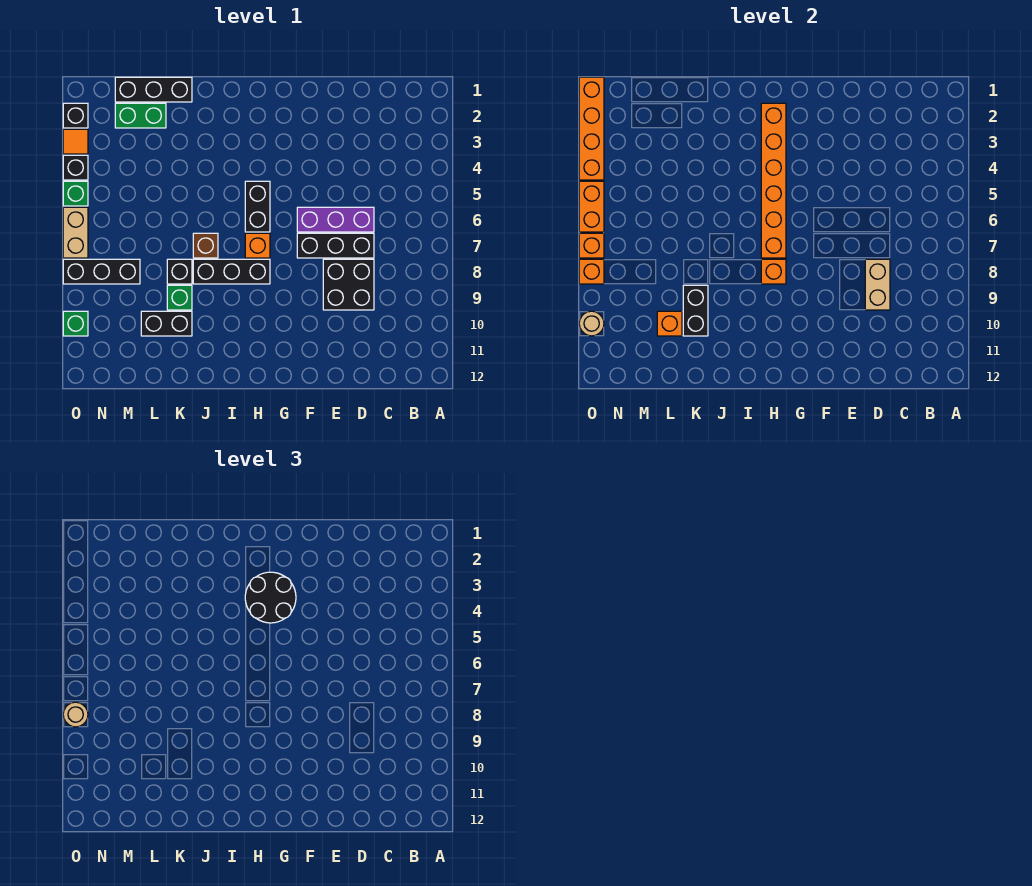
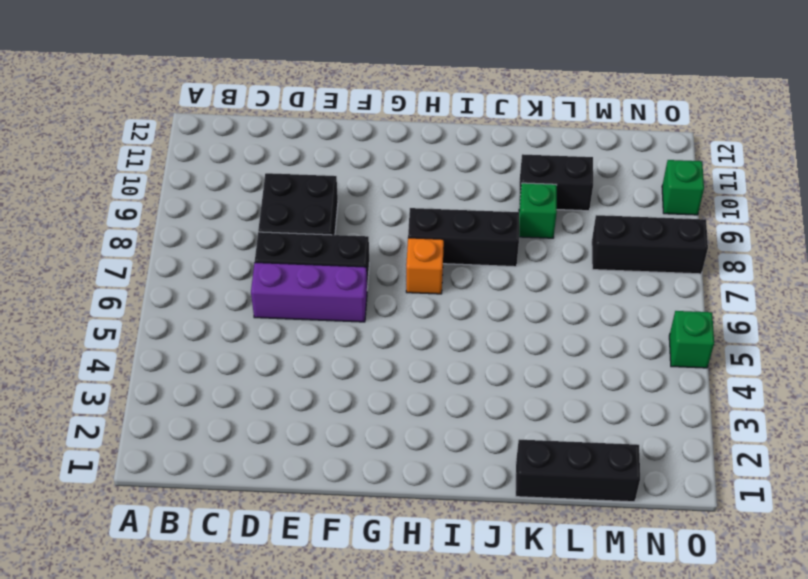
none -> black brick H5:H6 level 1
none -> brown brick J7 level 1
none -> black brick K8 level 1
none -> green brick L2:M2 level 1

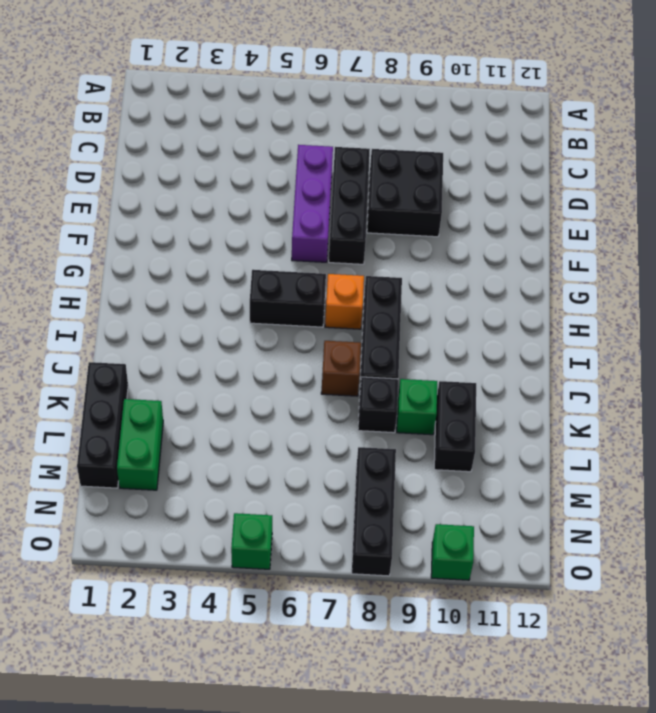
none -> black brick O2 level 1
none -> orange tile O3 level 1
none -> black brick O4 level 1
none -> tan brick O6:O7 level 1

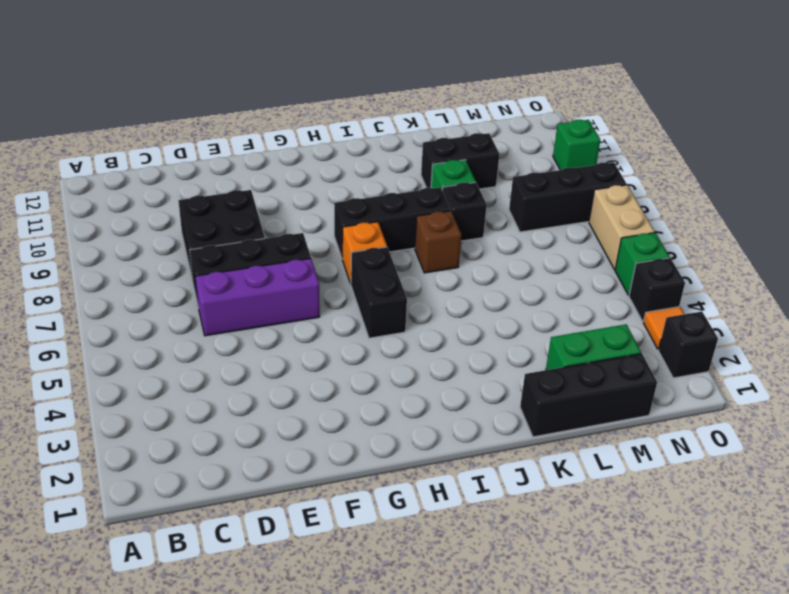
none -> tan brick D8:D9 level 2
none -> orange brick H2:H7 level 2
none -> orange brick H8 level 2
none -> black brick K9:K10 level 2

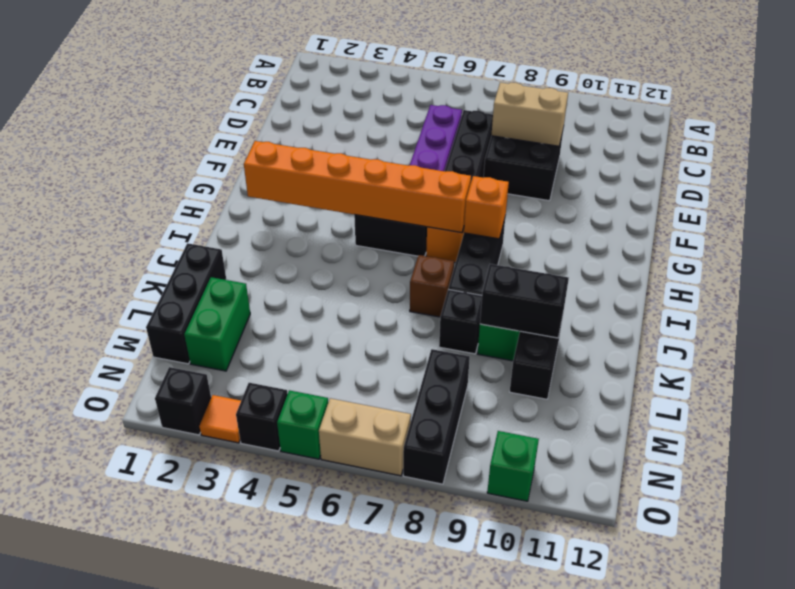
none -> orange brick L10 level 2
none -> orange brick O1:O4 level 2
none -> orange brick O5:O6 level 2
none -> orange brick O7 level 2

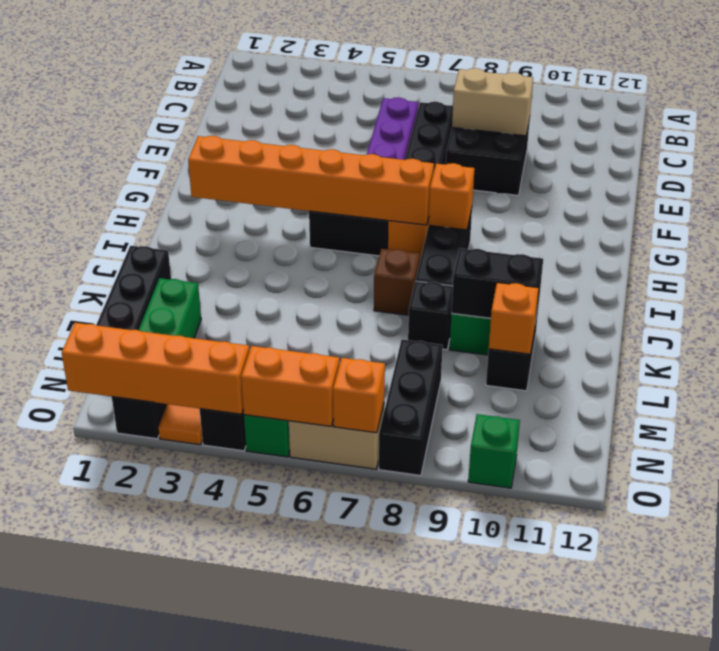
none -> orange brick O8 level 2
none -> tan round brick O10 level 2
none -> black round brick G3:H4 level 3
none -> tan round brick O8 level 3

